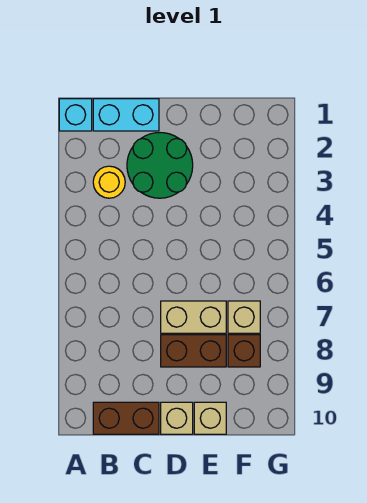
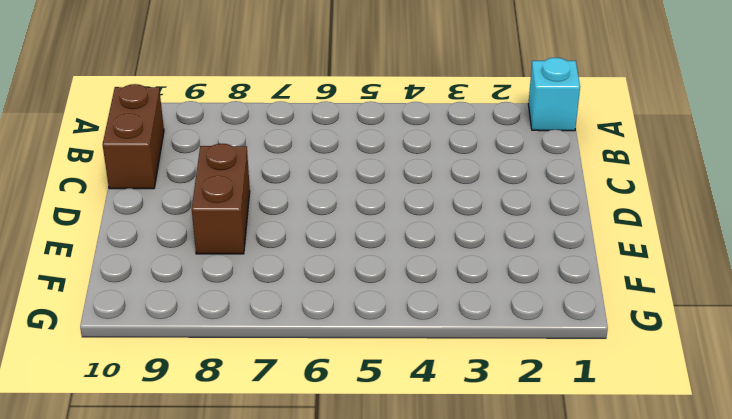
none -> cyan brick B1:C1 level 1
none -> yellow round brick B3 level 1

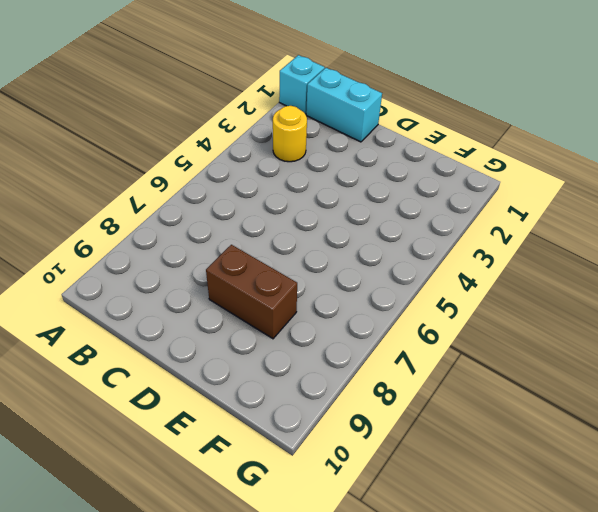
none -> brown brick B10:C10 level 1
none -> green round brick C2:D3 level 1

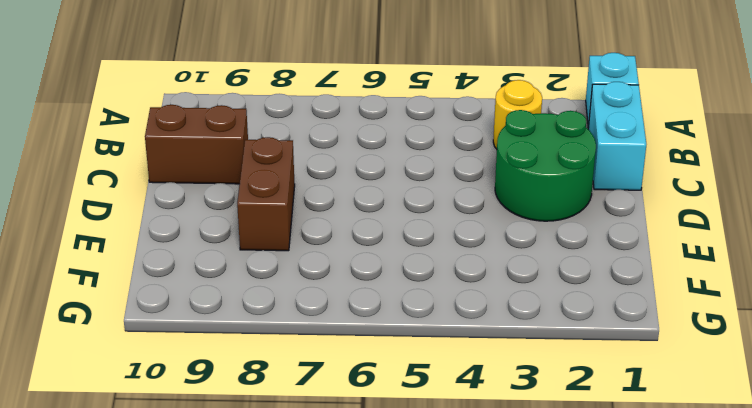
brown brick C9:C10 level 1 -> brown brick B10:C10 level 1
none -> tan brick D7:E7 level 1
none -> tan brick D10 level 1

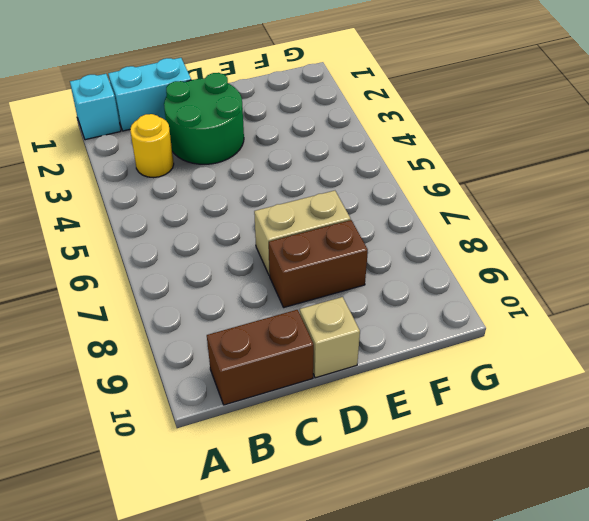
none -> tan brick E10 level 1
none -> tan brick F7 level 1

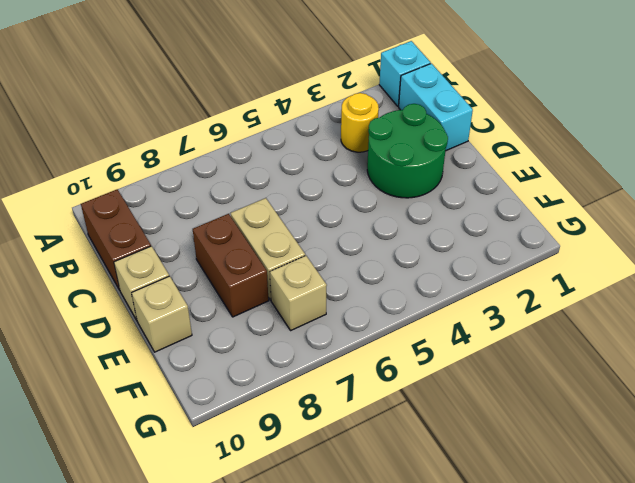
none -> brown brick F8 level 1

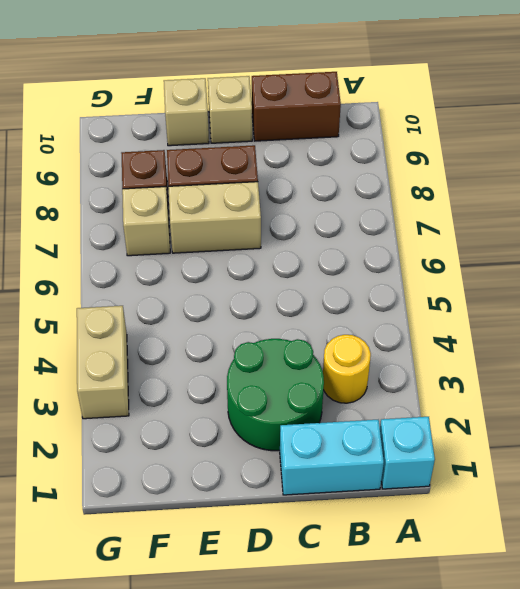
tan brick G3:G4 level 1 -> none

